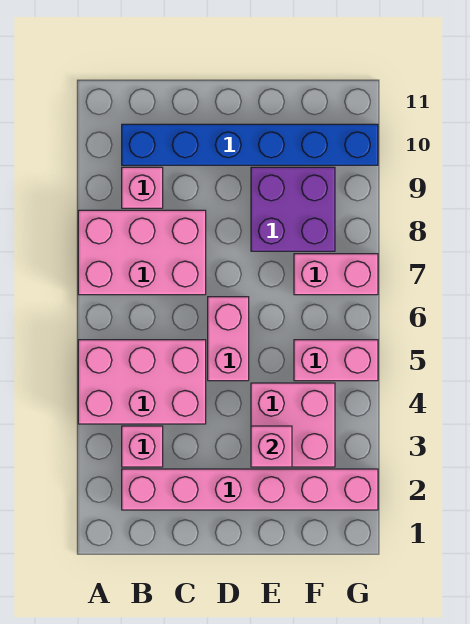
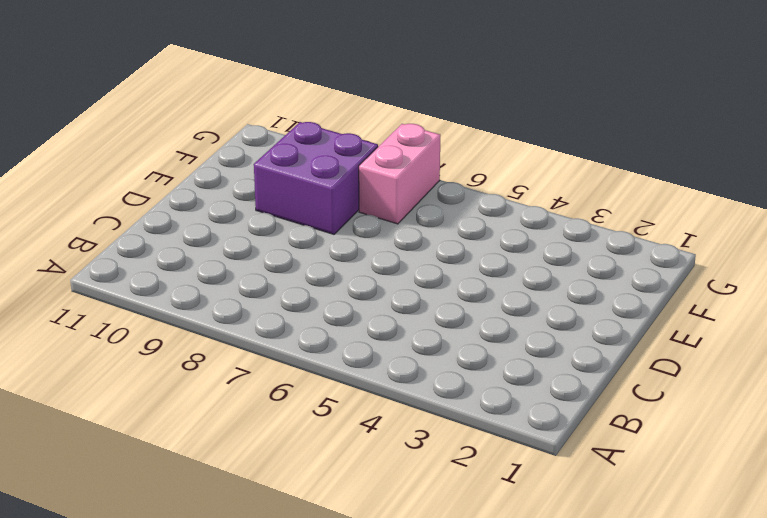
none -> pink brick A4:C5 level 1
none -> pink brick A7:C8 level 1
none -> pink brick B2:G2 level 1

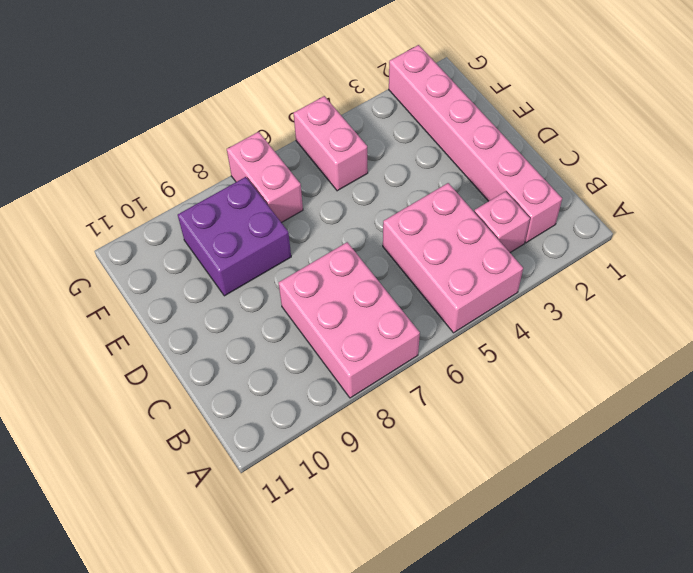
none -> pink brick B9 level 1
none -> blue brick B10:G10 level 1
none -> pink brick D5:D6 level 1

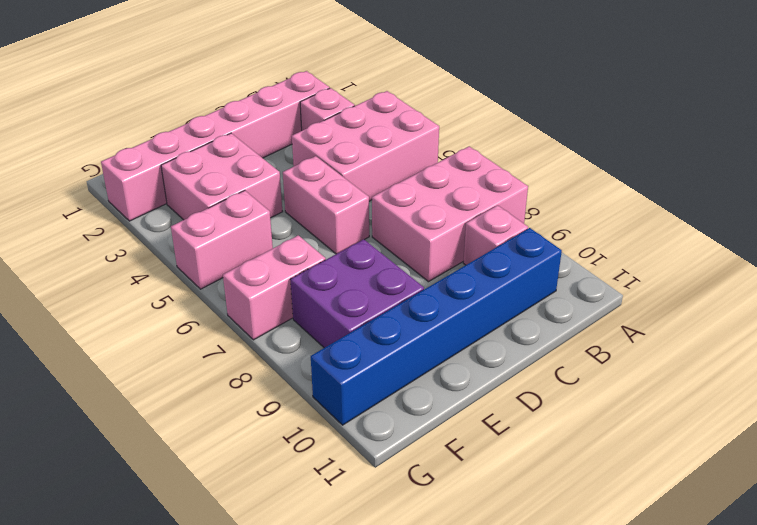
none -> pink brick E3 level 2

